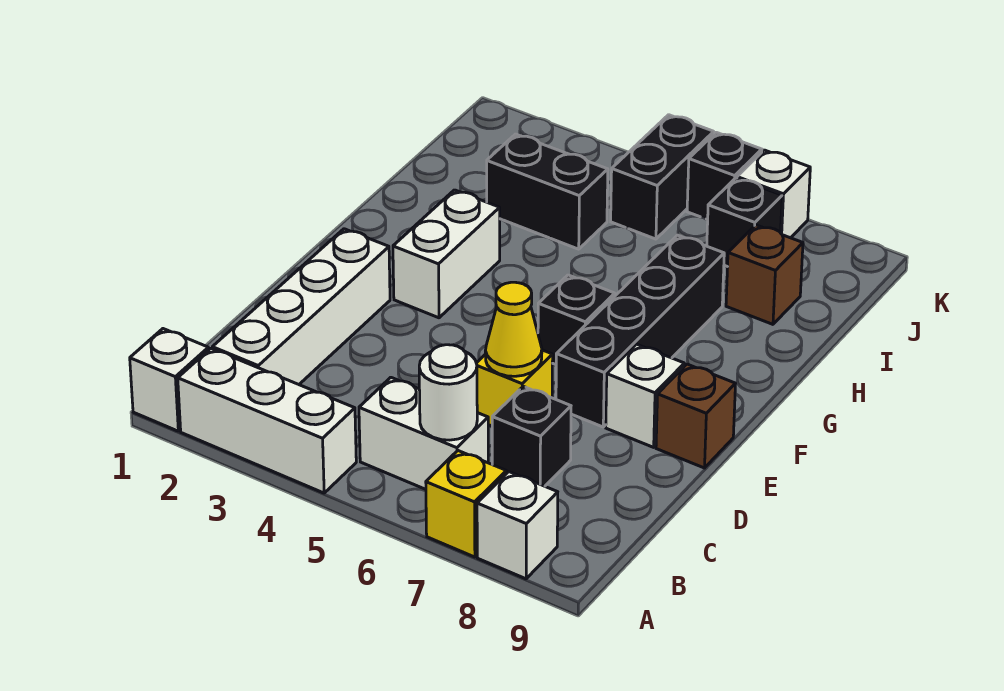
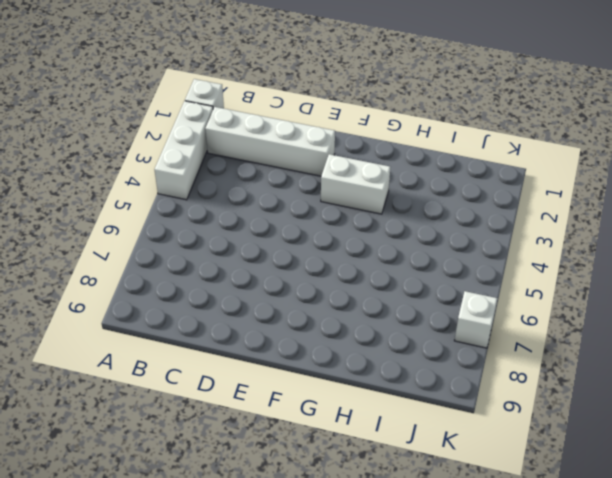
none -> yellow brick A7 level 1
none -> white brick A8 level 1
none -> white brick B5:B6 level 1

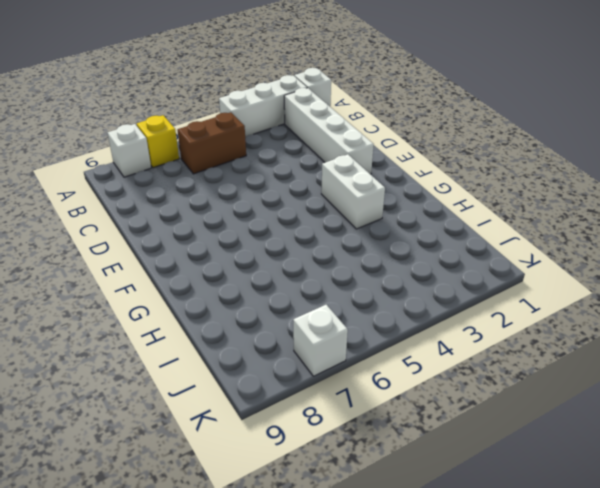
brown brick B5:B6 level 1 -> white brick B5:B6 level 1
none -> black brick C7 level 1
none -> yellow brick D6 level 1
none -> black brick E7:H7 level 1

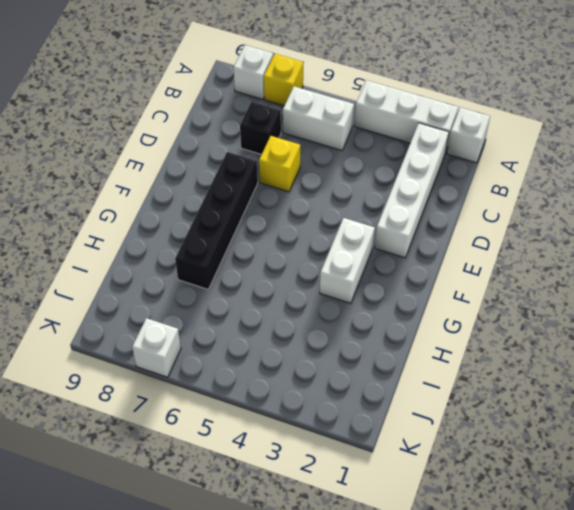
none -> white brick E8 level 1
none -> brown brick E9 level 1
none -> black brick F6 level 1

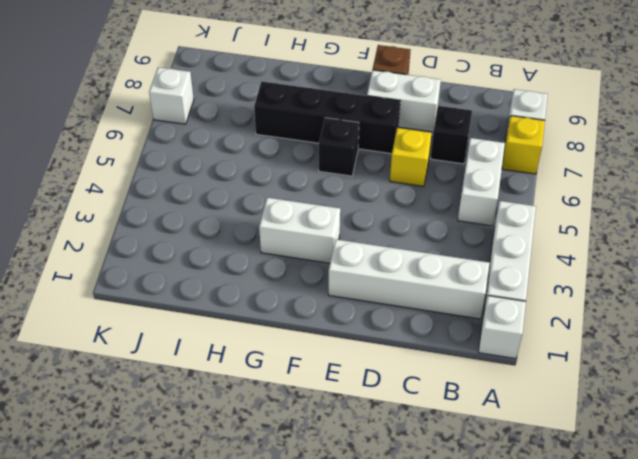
white brick D8:E8 level 1 -> white brick E8 level 1
none -> black brick I3:I4 level 1
none -> brown brick I8 level 1
none -> black brick J5:K5 level 1

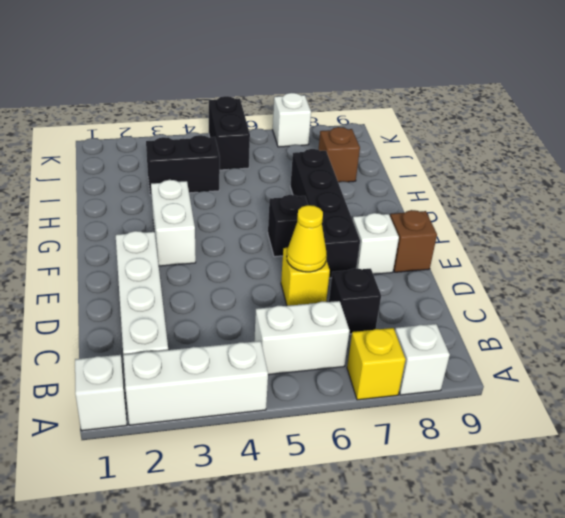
none -> black brick J7 level 1
none -> black brick K6 level 1
none -> white round brick B6 level 2

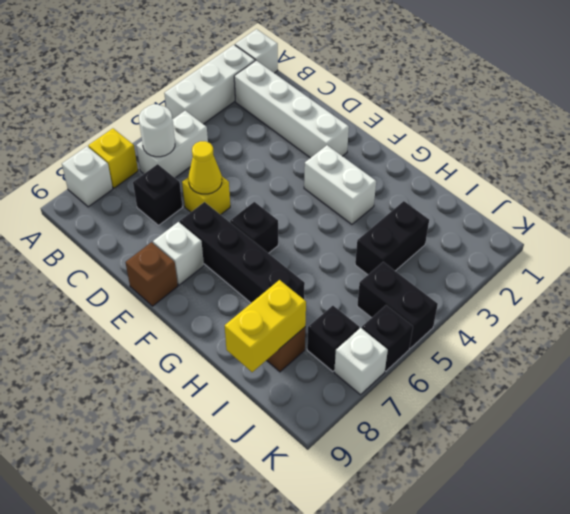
yellow brick I8:I9 level 2 -> none

